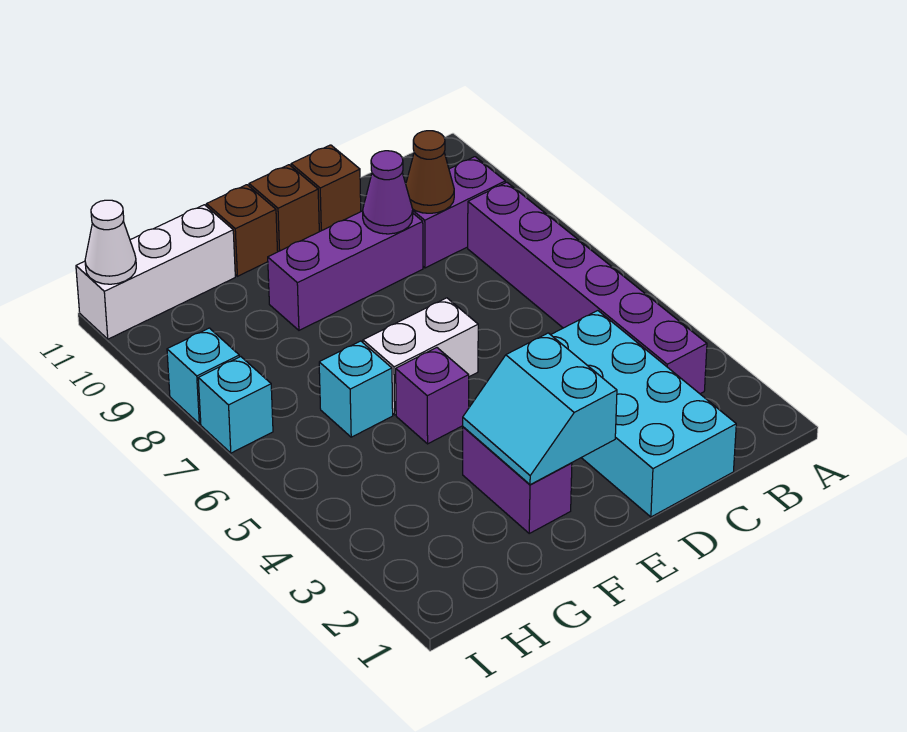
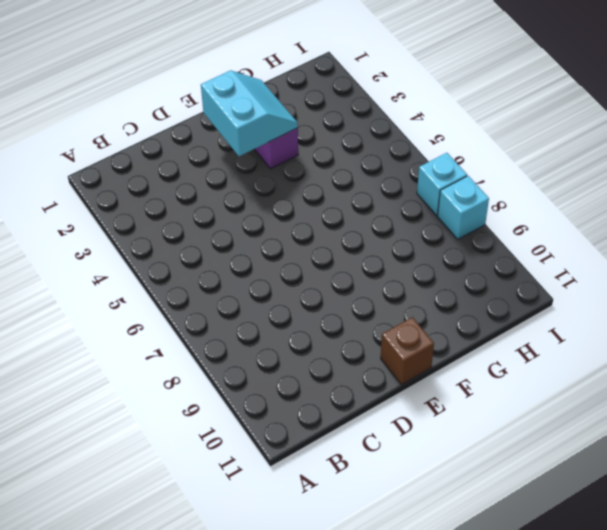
none -> purple brick B3:B8 level 1
none -> purple brick B9:C9 level 1
none -> cyan brick C1:D4 level 1

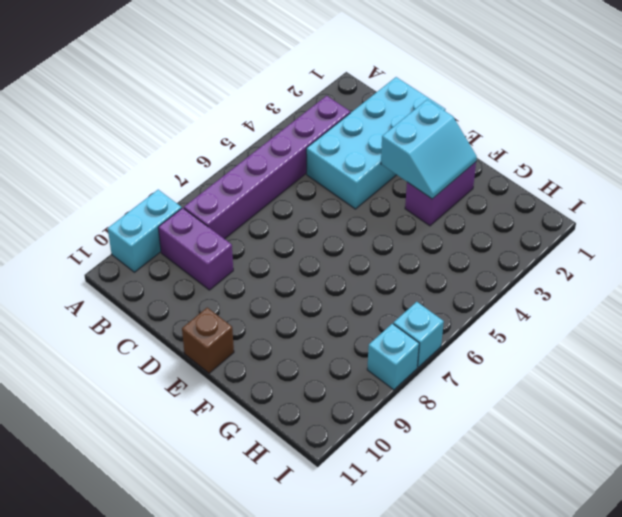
cyan brick A9:A10 level 1 -> none
none -> purple brick D9:F9 level 1
none -> brown brick D11 level 1
none -> white brick E6:F6 level 1

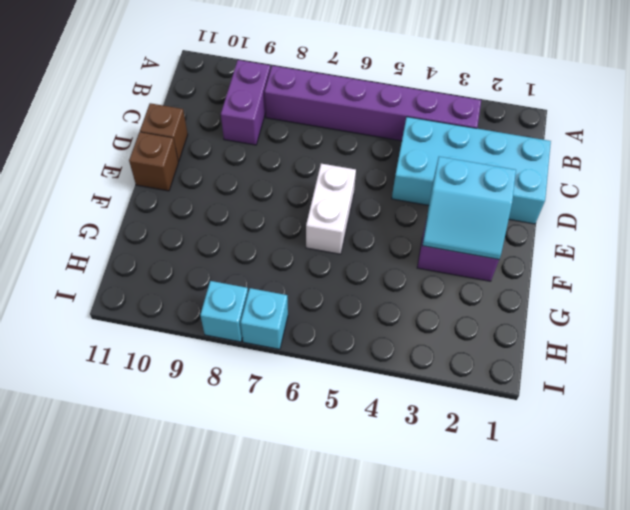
none -> purple brick D9:F9 level 1
none -> purple brick F5 level 1
none -> brown brick F11 level 1

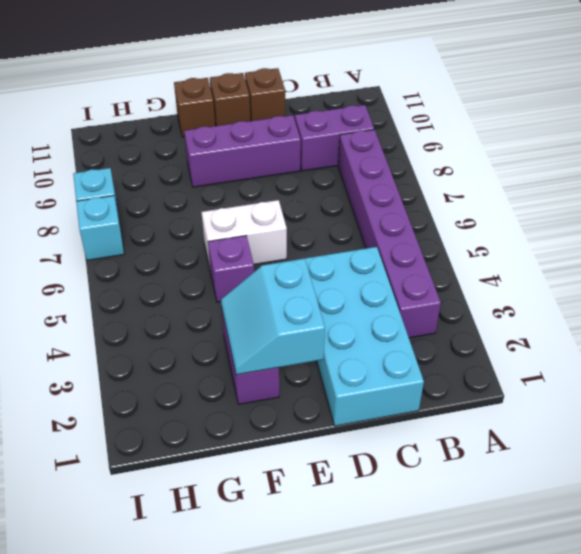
none -> cyan brick G6 level 1
none -> white brick G11:I11 level 1
none -> brown cone C9 level 2

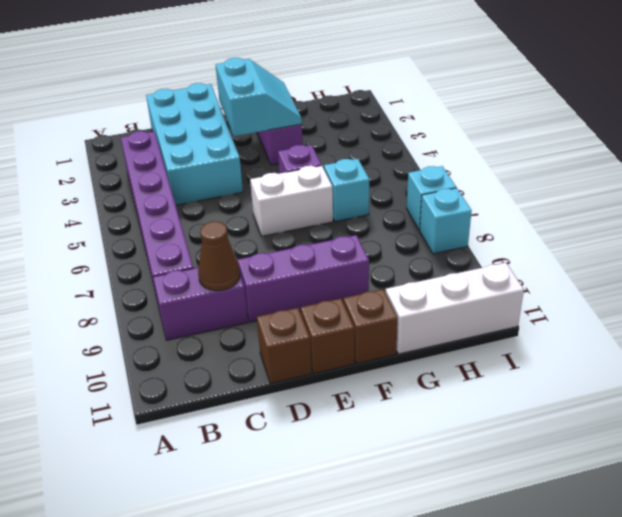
none -> purple cone D9 level 2
none -> white cone I11 level 2

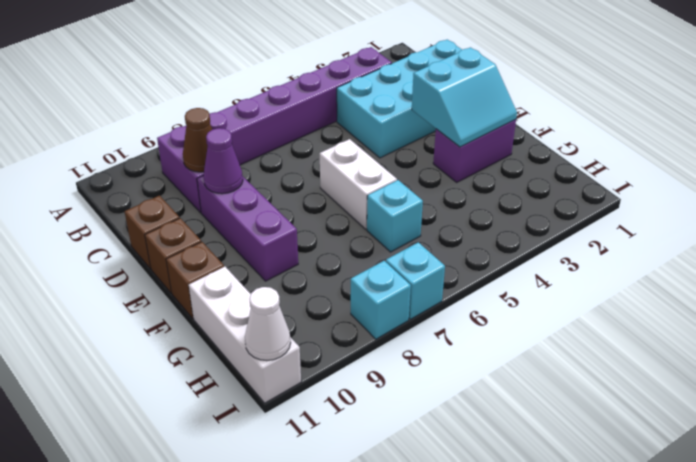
none -> purple brick F5 level 1

